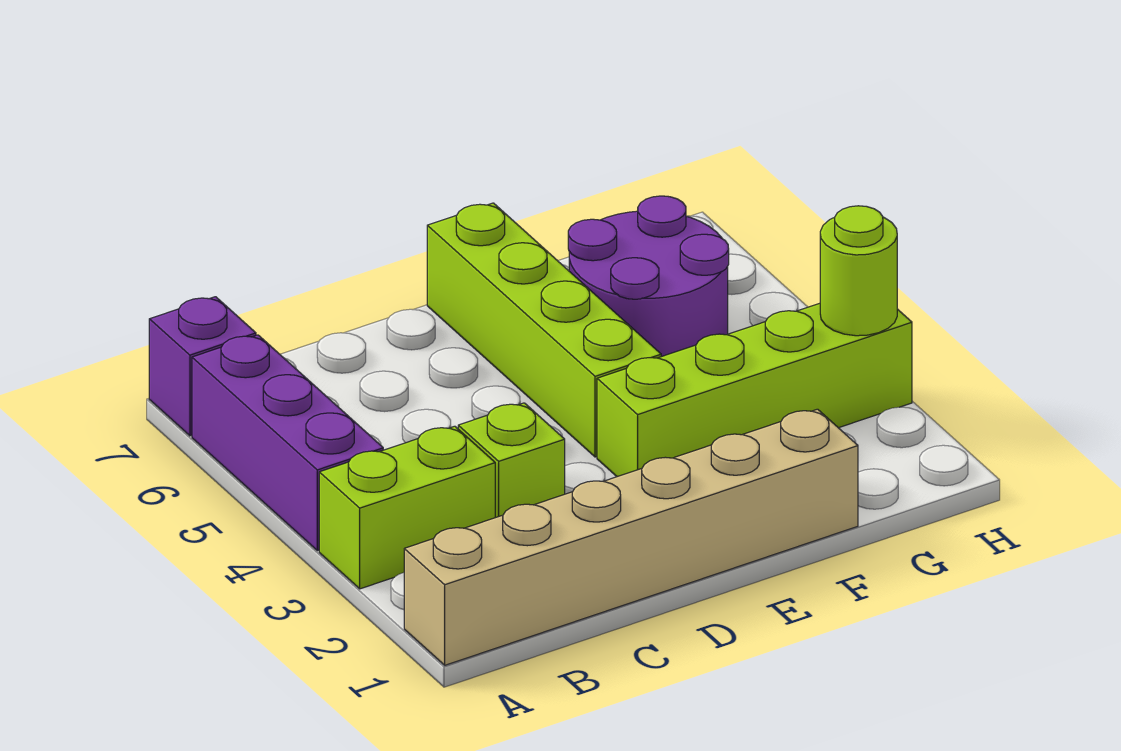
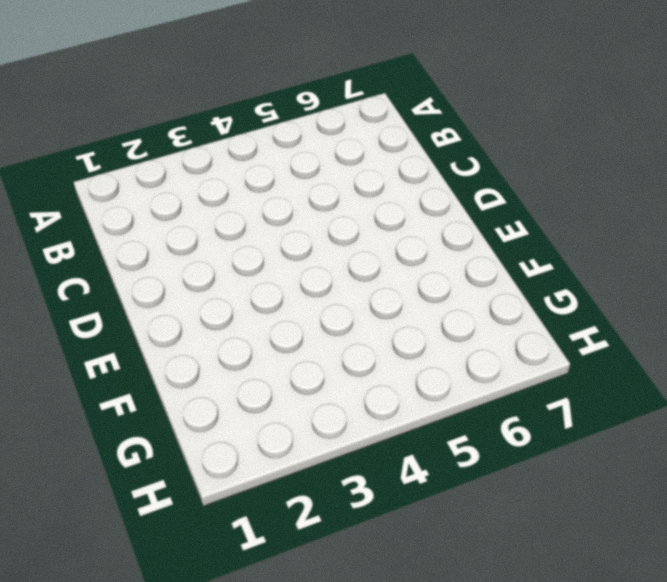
none -> tan brick A1:F1 level 1
none -> lime brick A3:B3 level 1

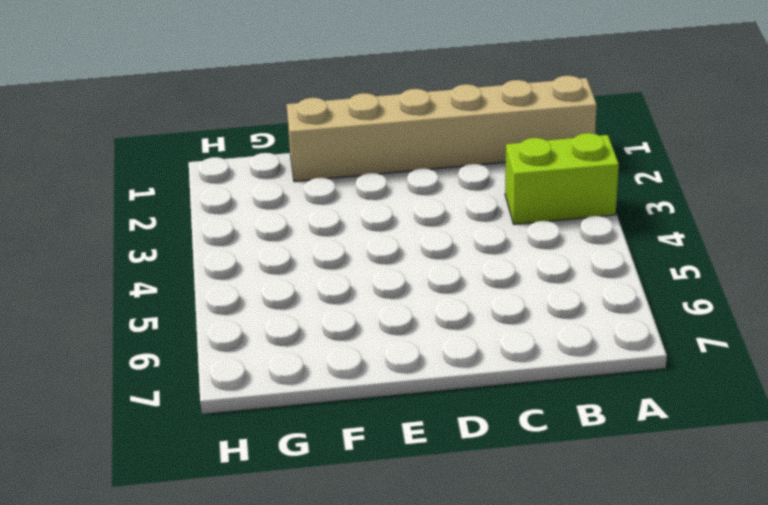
none -> purple brick A4:A6 level 1
none -> purple brick A7 level 1

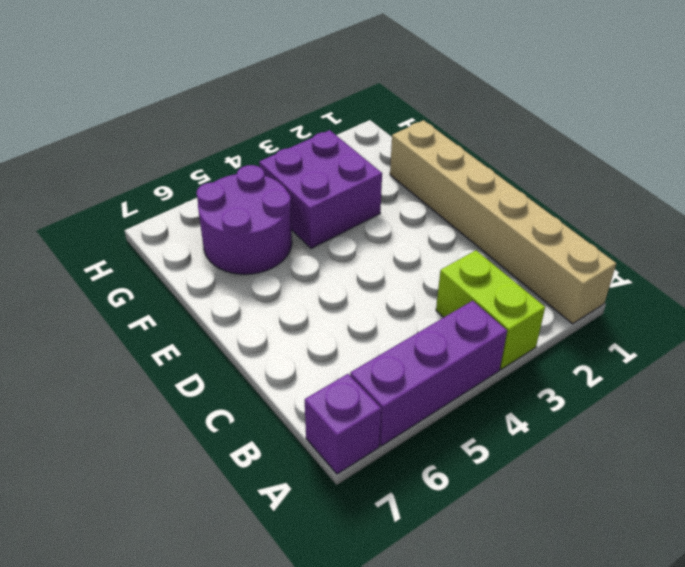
purple brick F3:G4 level 1 -> lime brick E3:H3 level 1
none -> lime brick C3 level 1
none -> lime brick E4:E7 level 1

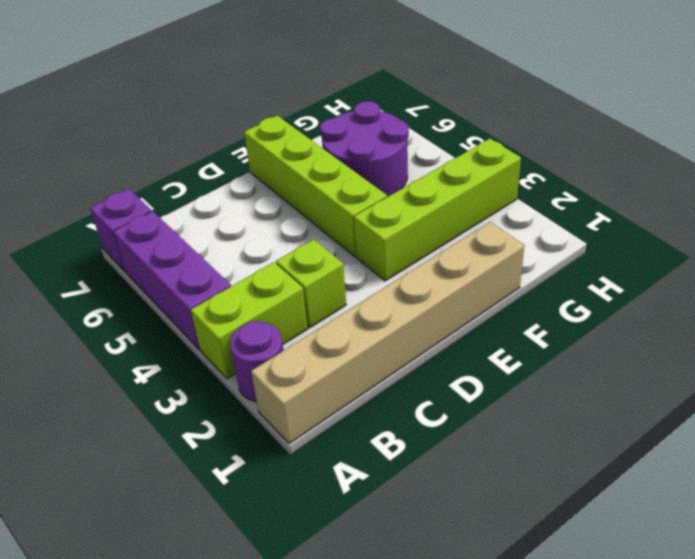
purple round brick A2 level 1 -> none
none -> lime round brick H3 level 2

